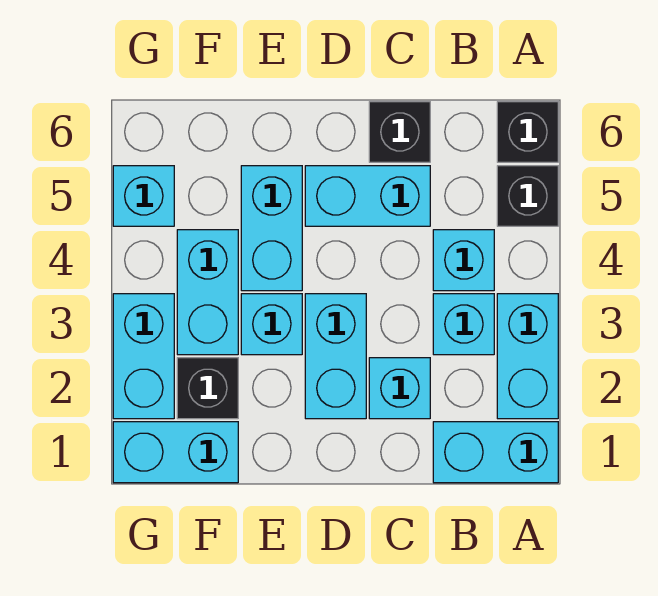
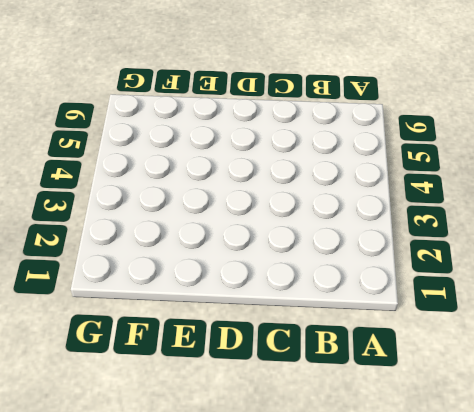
none -> cyan brick A1:B1 level 1
none -> cyan brick A2:A3 level 1
none -> black brick A5 level 1

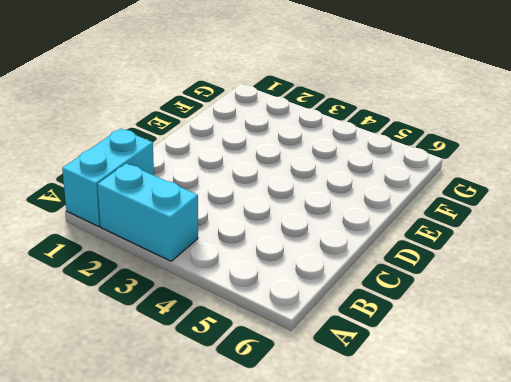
none -> black brick A5 level 1
none -> black brick A6 level 1
none -> cyan brick B3 level 1

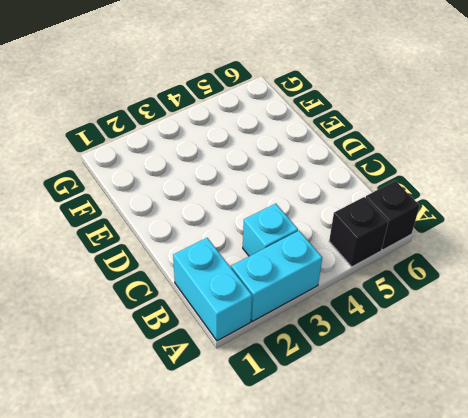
none -> cyan brick B4 level 1
none -> cyan brick C2 level 1
none -> cyan brick C5:D5 level 1

